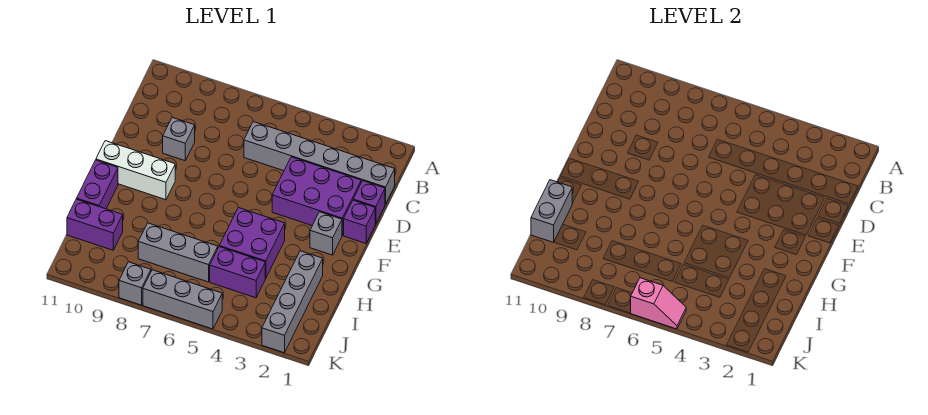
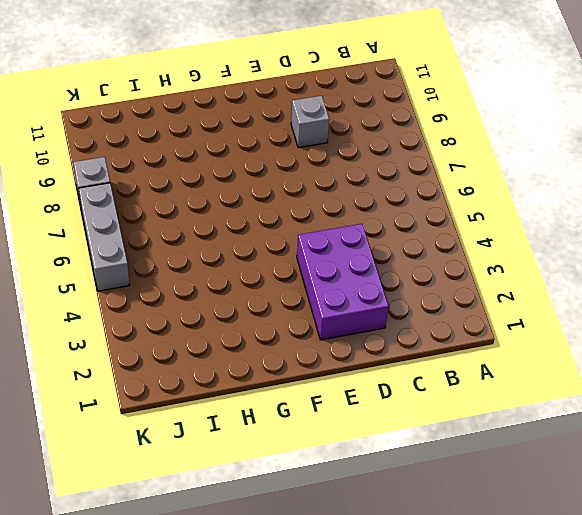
none -> grey brick C1:C6 level 1
none -> purple brick D1 level 1
none -> purple brick E1 level 1

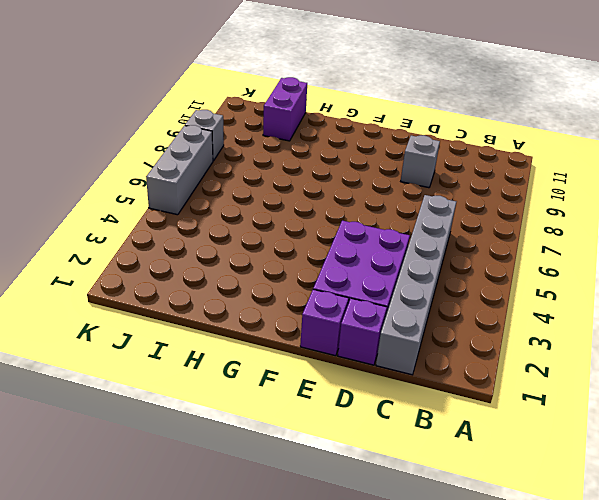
none -> grey brick F2 level 1
none -> white brick F9:F11 level 1
none -> purple brick G4:H5 level 1

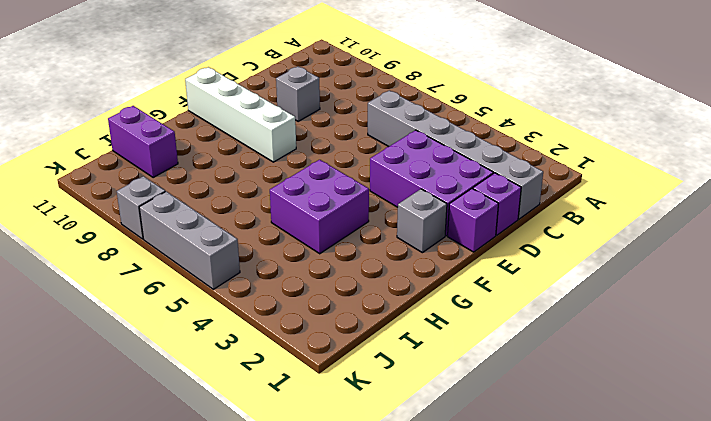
white brick F8:F11 level 1 -> white brick F9:F11 level 1
none -> purple brick G11:H11 level 1
none -> grey brick H2:K2 level 1
none -> purple brick I4:I5 level 1

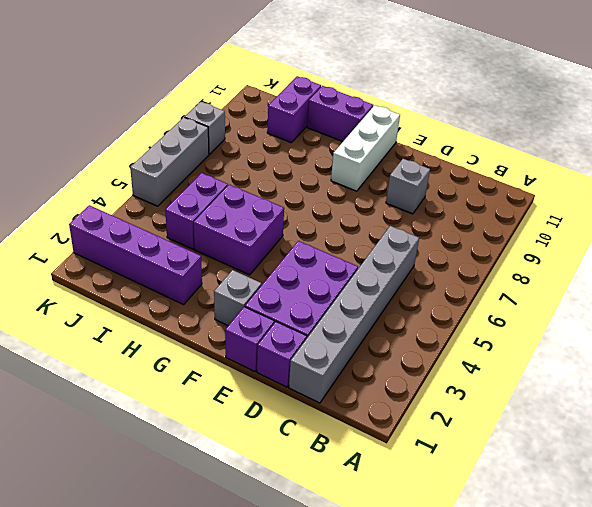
purple brick H2:K2 level 1 -> grey brick H2:K2 level 1
none -> grey brick I6:I8 level 1
none -> grey brick H11:I11 level 2
none -> pink slope K5:K6 level 2 top 6

